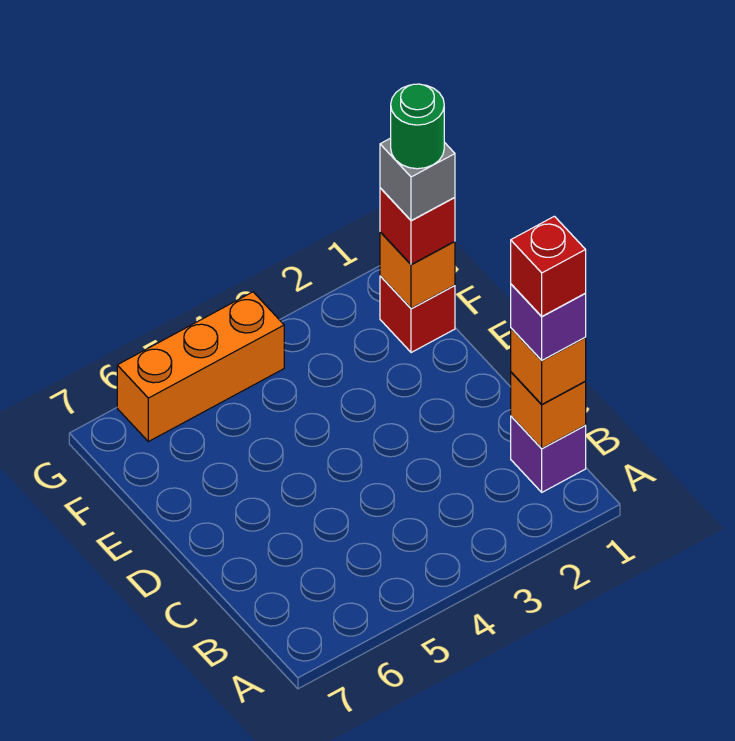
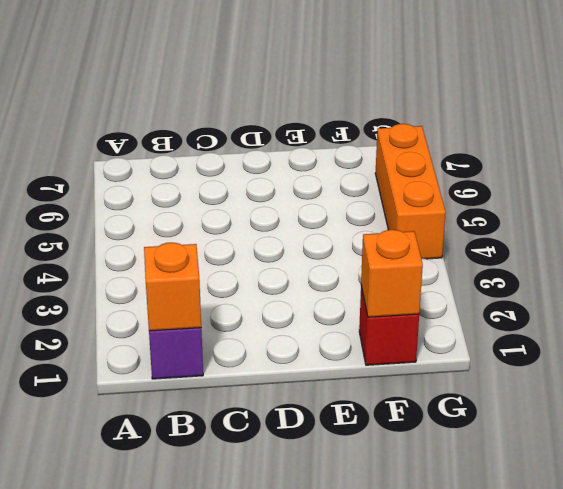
none -> orange brick B1 level 3
none -> red brick F1 level 3

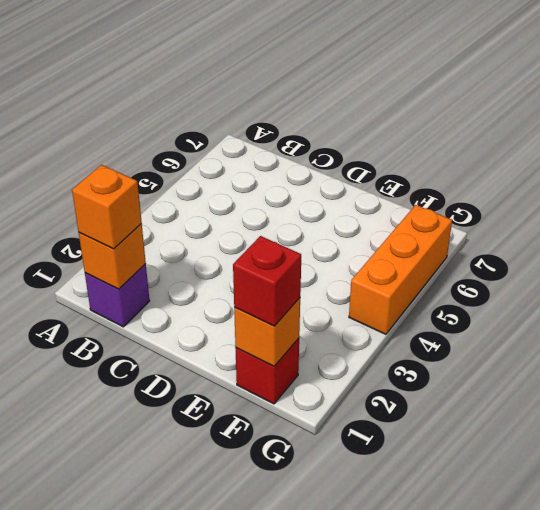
none -> purple brick B1 level 4
none -> grey brick F1 level 4

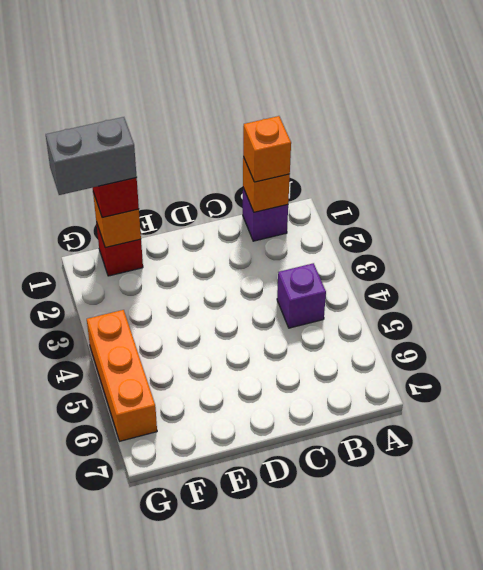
purple brick B4 level 1 -> purple brick B1 level 4
grey brick F1:G1 level 4 -> grey brick F1 level 4
none -> red brick B1 level 5
none -> green round brick F1 level 5

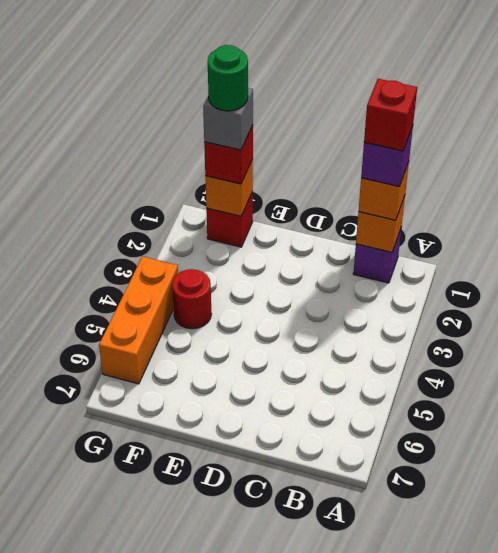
red round brick F4 level 1 -> none

